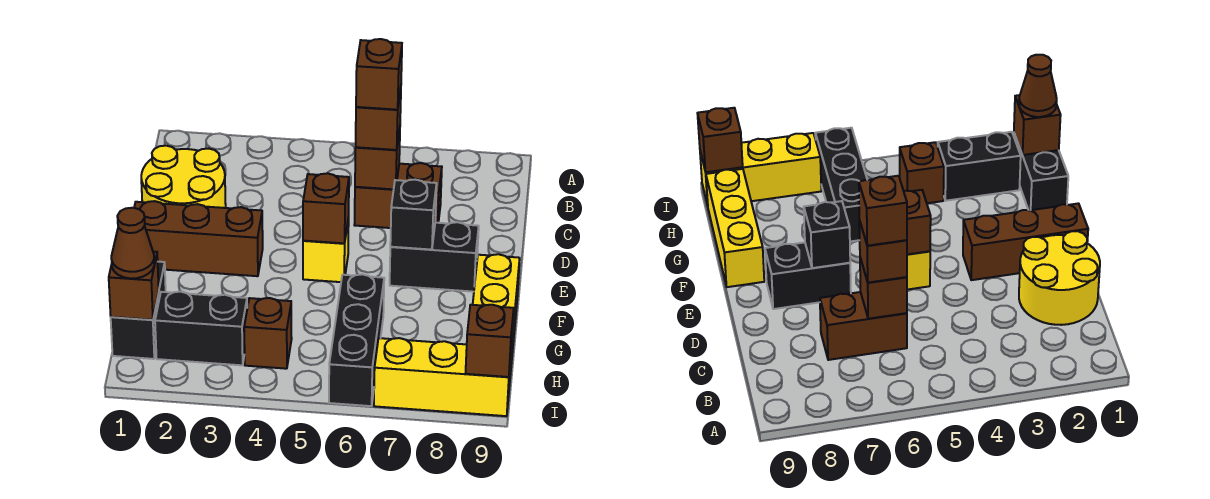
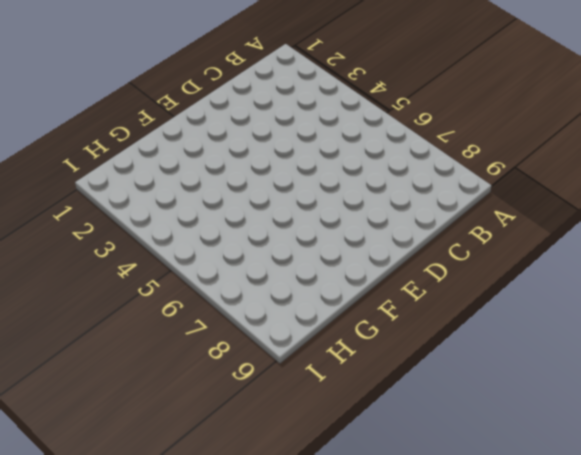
none -> yellow round brick C1:D2 level 1
none -> brown brick C6:C7 level 1
none -> brown brick E1:E3 level 1

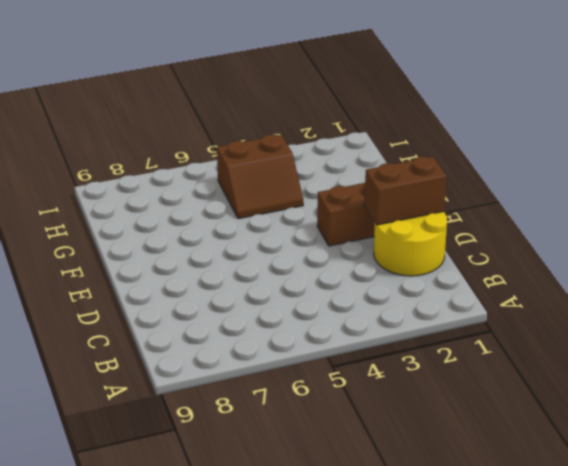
brown brick D1:D2 level 2 -> brown brick C6:C7 level 1
brown slope G4:H5 level 1 top H -> brown brick H4 level 1
none -> yellow brick E5 level 1
none -> black brick E7:E8 level 1
none -> yellow brick F9:H9 level 1

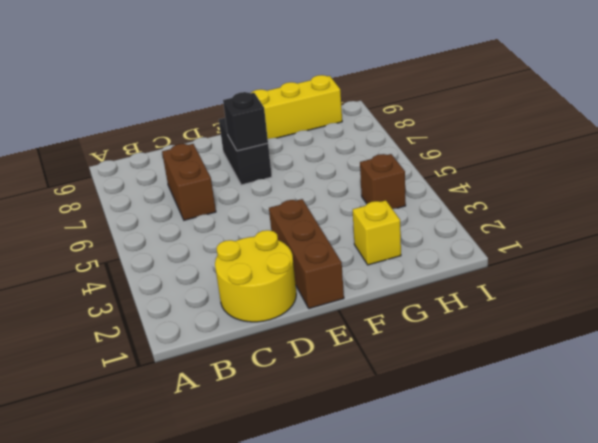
yellow brick G2 level 1 -> yellow brick E5 level 1
none -> black brick G1:H1 level 1
none -> black brick G6:I6 level 1
none -> black brick H2:H3 level 1

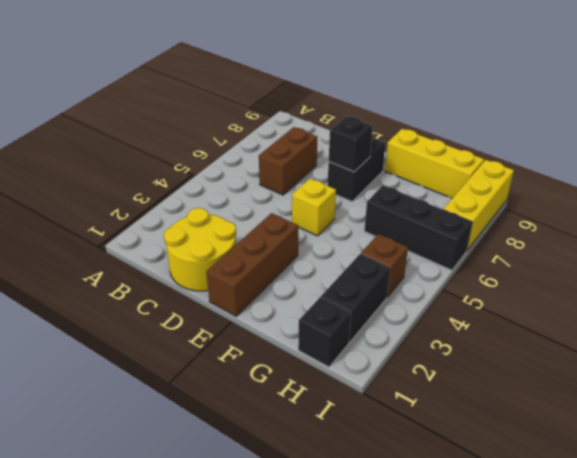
black brick H1 level 1 -> black brick G1:H1 level 1
none -> brown brick C6 level 2
none -> brown brick E5 level 2
none -> brown brick H1 level 2

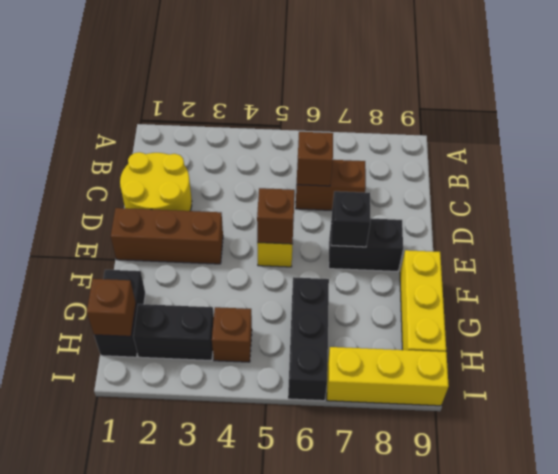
none -> brown brick I9 level 2
none -> brown brick C6 level 3
none -> brown cone H1 level 3

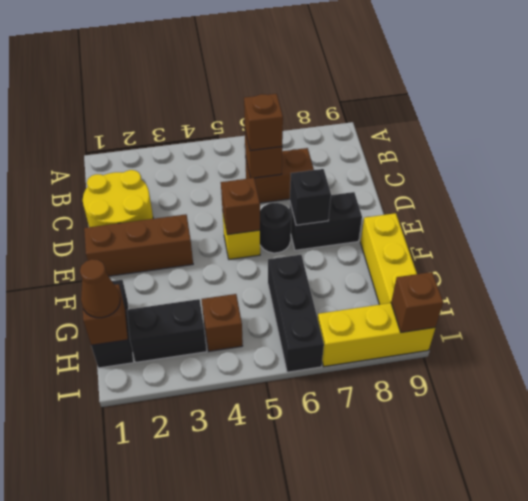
black round brick E6 level 1 -> none
none -> brown brick C6 level 4

